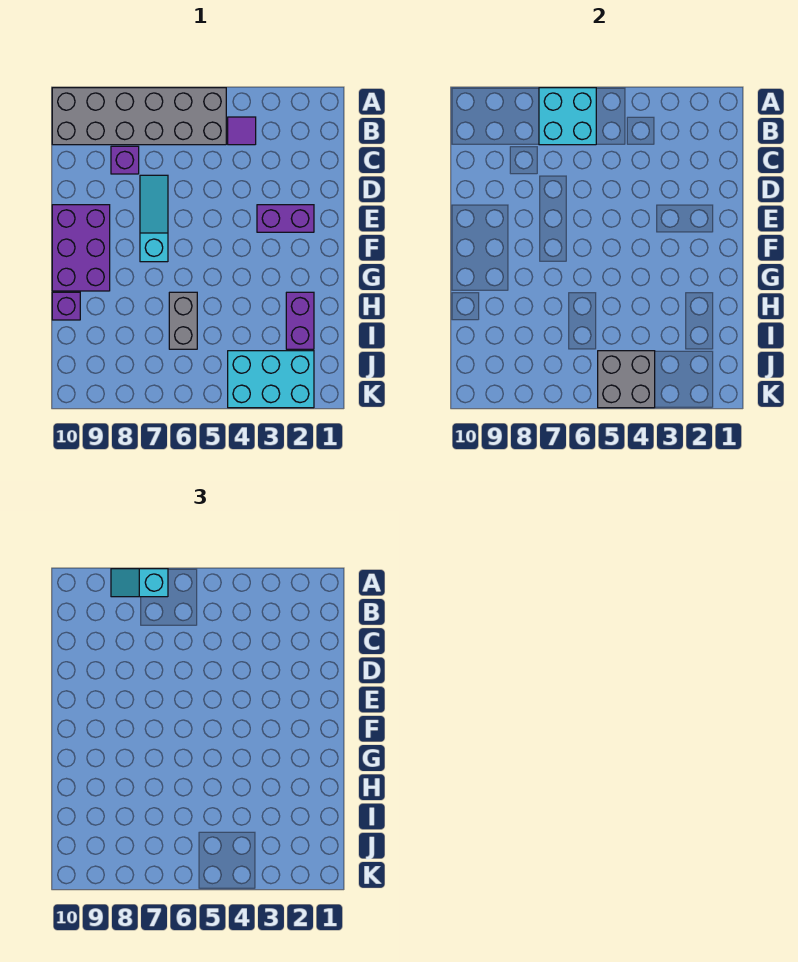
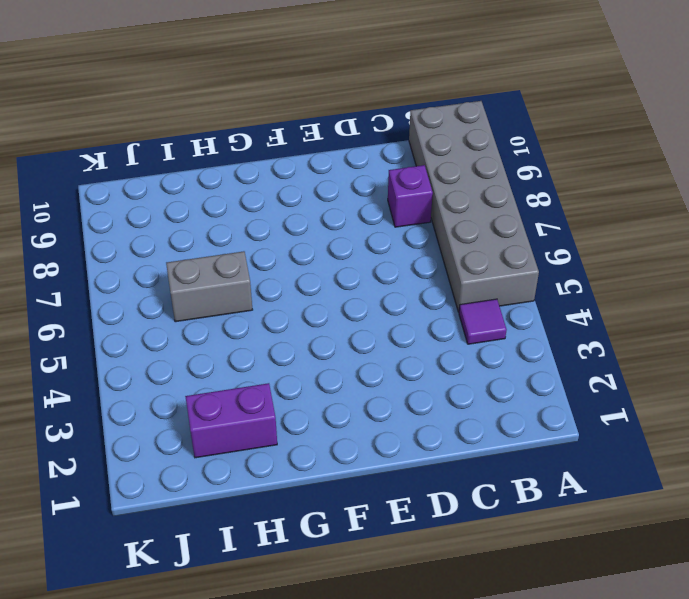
none -> cyan slope D7:F7 level 1 top F
none -> purple brick E2:E3 level 1
none -> purple brick E9:G10 level 1

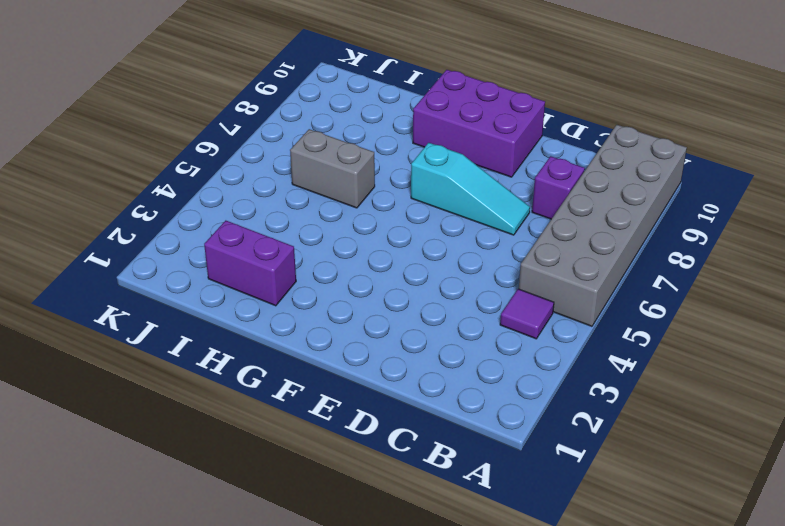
none -> purple brick E2:E3 level 1
none -> purple brick H10 level 1
none -> cyan brick J2:K4 level 1

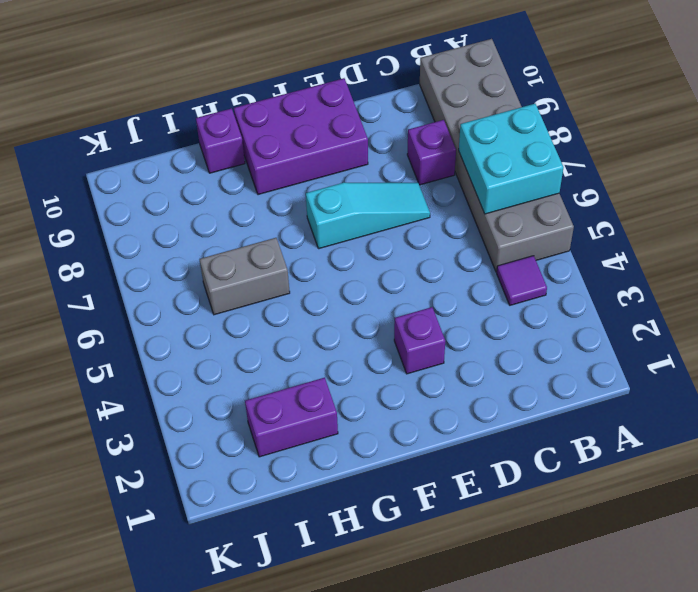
purple brick E3 level 1 -> purple brick E2:E3 level 1
none -> cyan brick J2:K4 level 1
none -> grey brick J4:K5 level 2
none -> cyan slope A7:A8 level 3 top 7

